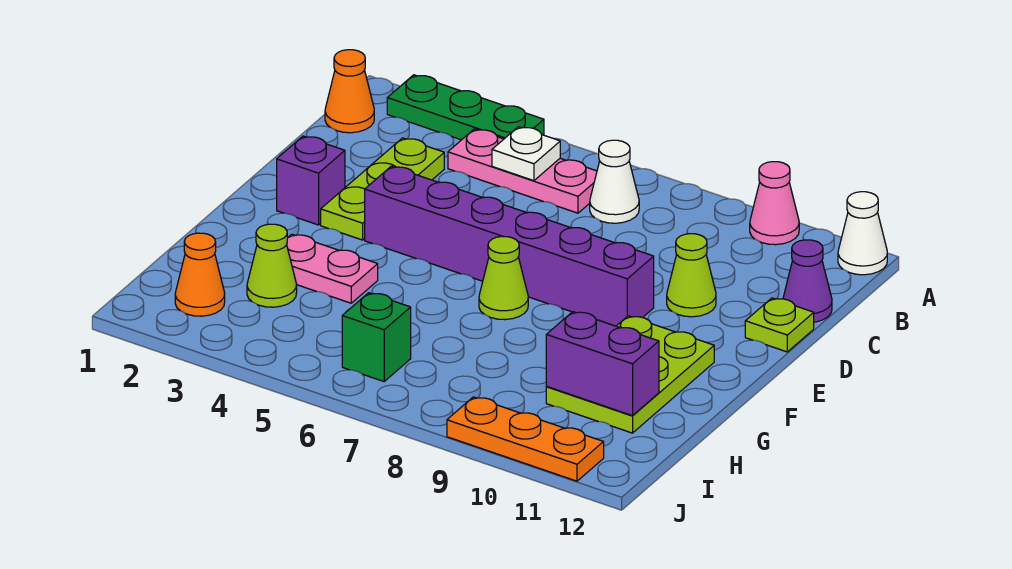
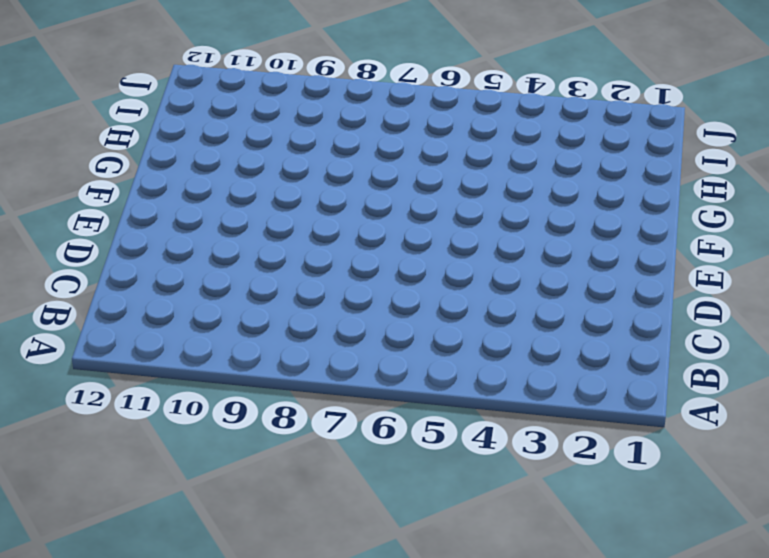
none -> green plate A2:A4 level 1
none -> pink cone A10 level 1
none -> white cone A12 level 1

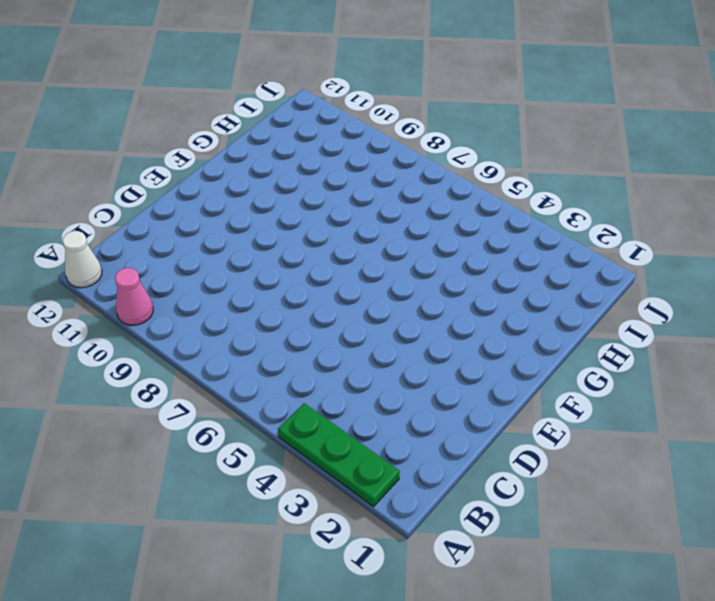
none -> orange cone B1 level 1
none -> pink plate B4:B6 level 1
none -> white cone B7 level 1

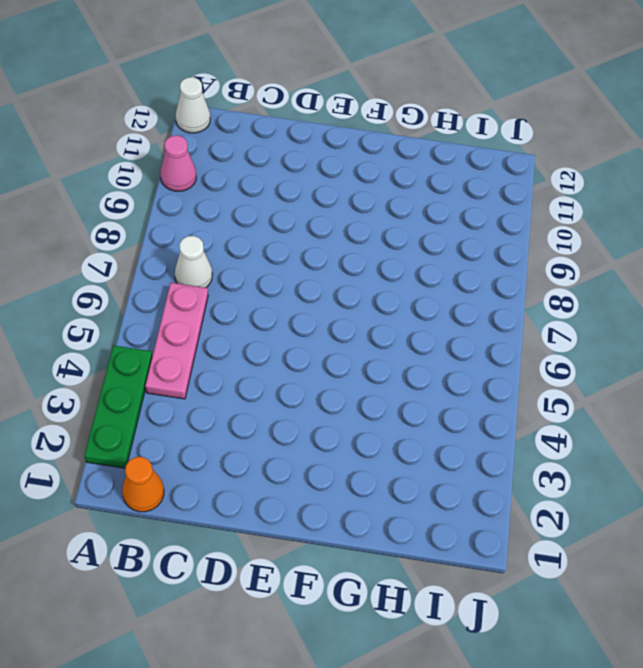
none -> lime plate C3:E3 level 1
none -> purple cone C12 level 1
none -> lime cone D10 level 1

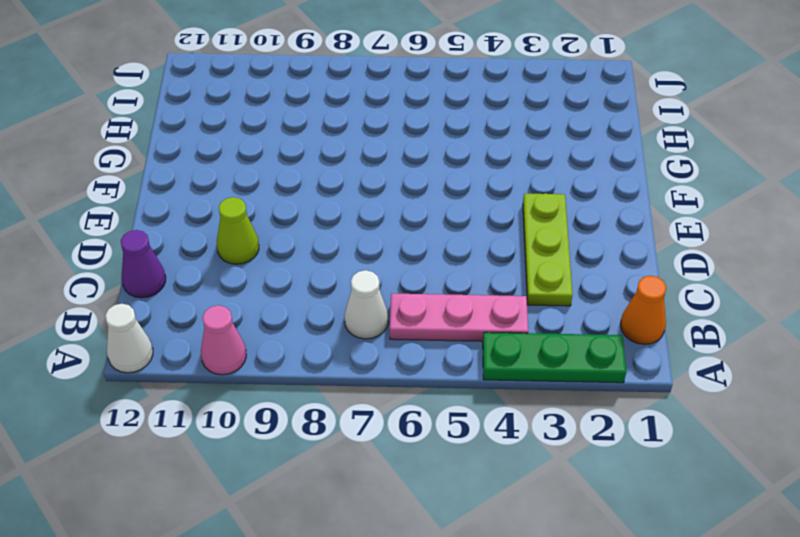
none -> lime plate D12 level 1
none -> purple brick E2 level 1
none -> purple brick E4:E9 level 1

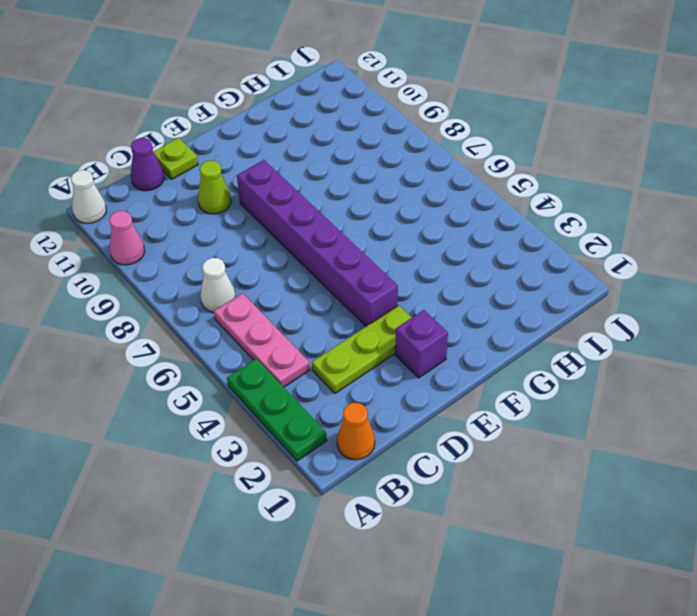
none -> lime cone F7 level 1
none -> lime plate F10:H11 level 1
none -> pink plate G3:G4 level 1

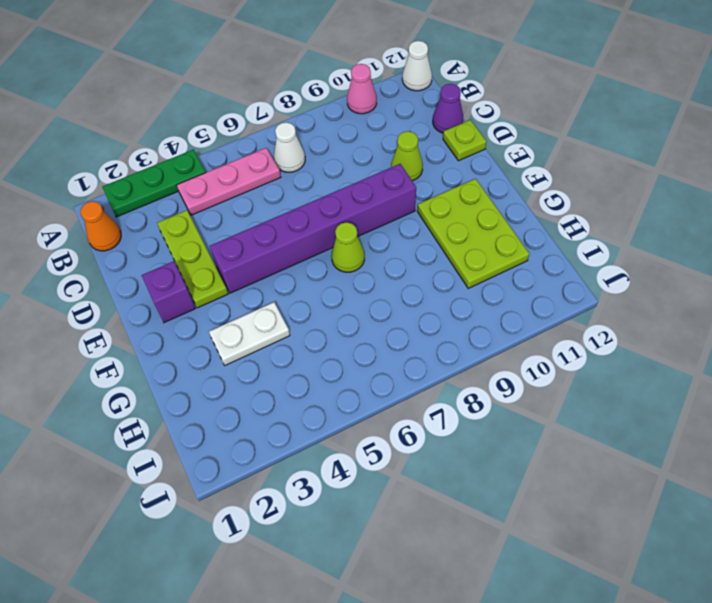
white plate G3:G4 level 1 -> pink plate G3:G4 level 1
none -> lime cone H3 level 1
none -> orange cone I2 level 1
none -> green brick I6 level 1

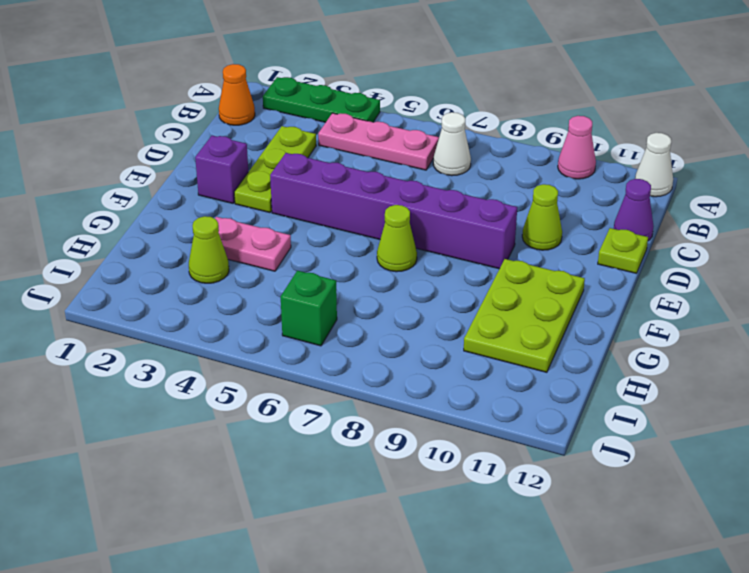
none -> orange cone I2 level 1
none -> orange plate J9:J11 level 1
none -> white plate B5 level 2

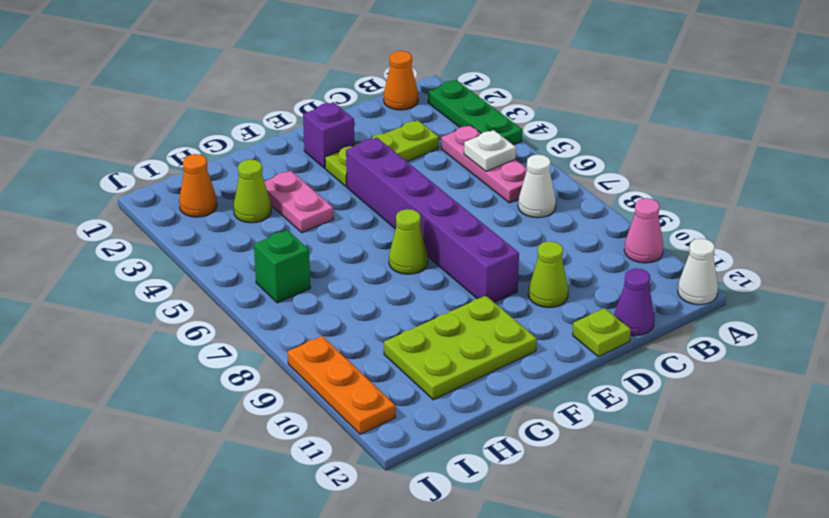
none -> purple brick H10:H11 level 2

